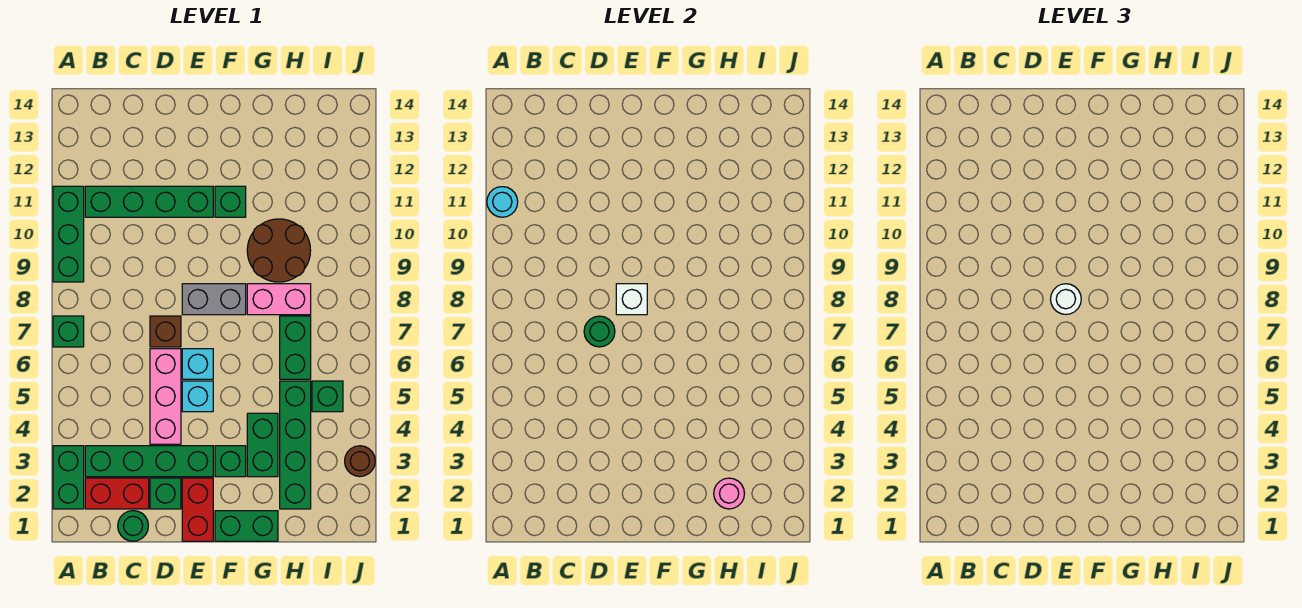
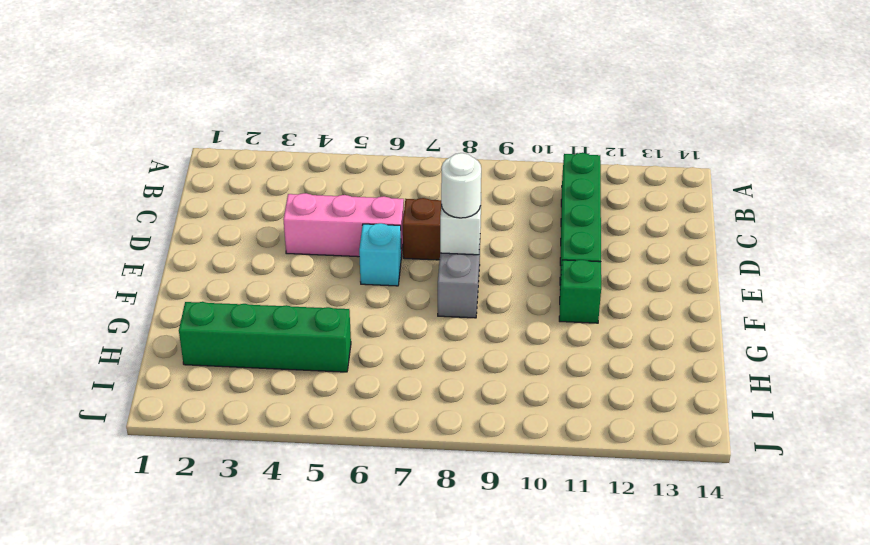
none -> green brick A2:A3 level 1
none -> green brick A7 level 1
none -> green brick A9:A11 level 1

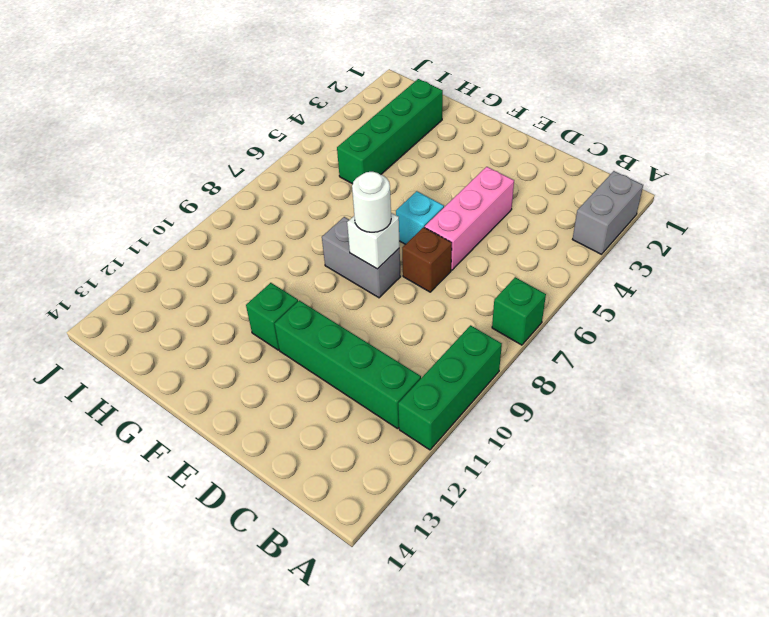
grey brick A2:A3 level 1 -> green brick A2:A3 level 1
none -> red brick B2:C2 level 1
none -> green brick B3:E3 level 1
none -> green round brick C1 level 1

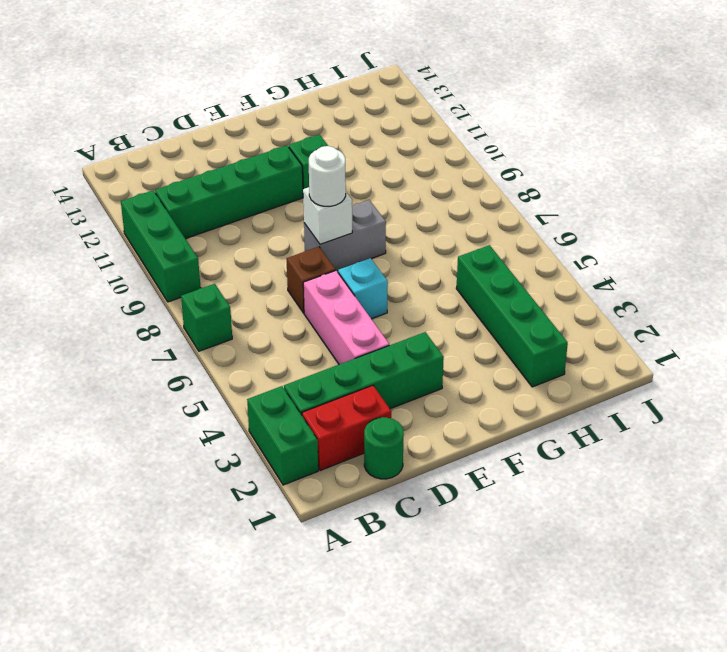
none -> green brick D2 level 1
none -> red brick E1:E2 level 1
none -> cyan brick E5 level 1

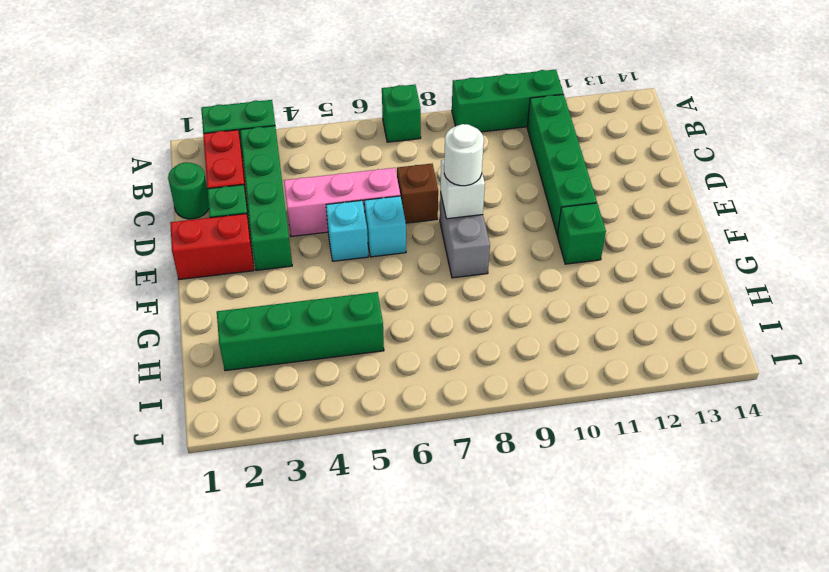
none -> green brick F1:G1 level 1
none -> green brick F3 level 1
none -> green brick G3:G4 level 1

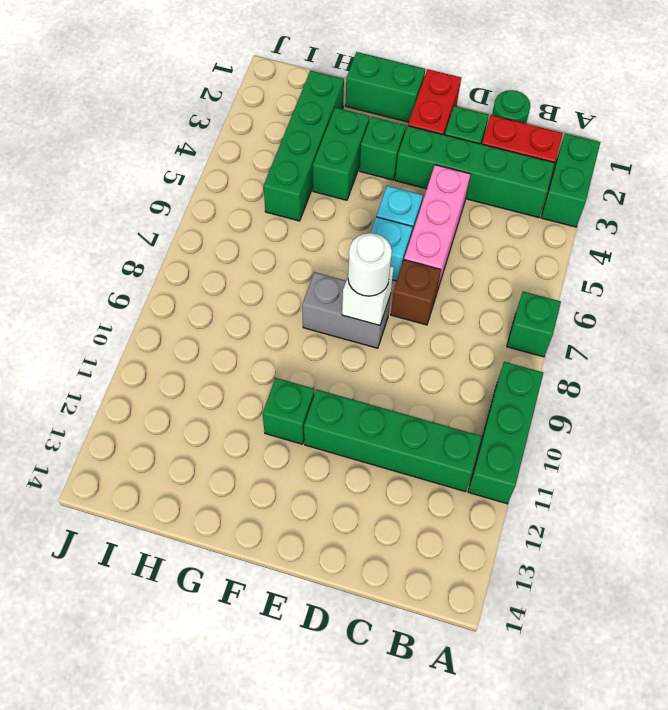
none -> pink brick G8:H8 level 1
none -> brown round brick G9:H10 level 1
none -> green brick H6:H7 level 1

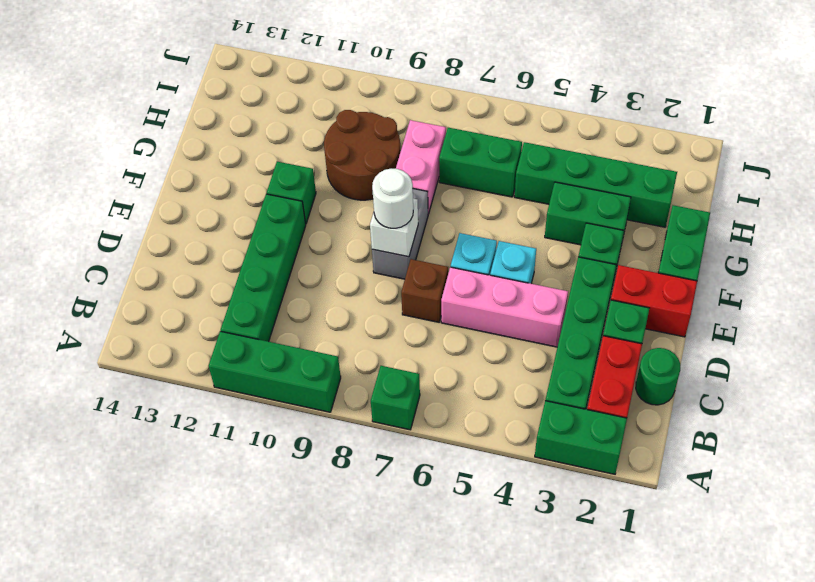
none -> green brick I5 level 1
none -> brown round brick J3 level 1
none -> cyan round brick A11 level 2

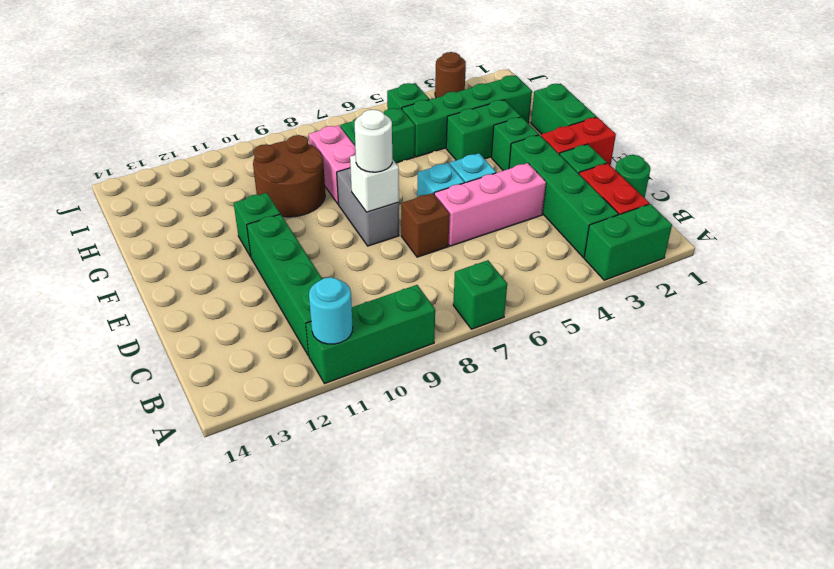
none -> green round brick D7 level 2
none -> pink round brick H2 level 2

